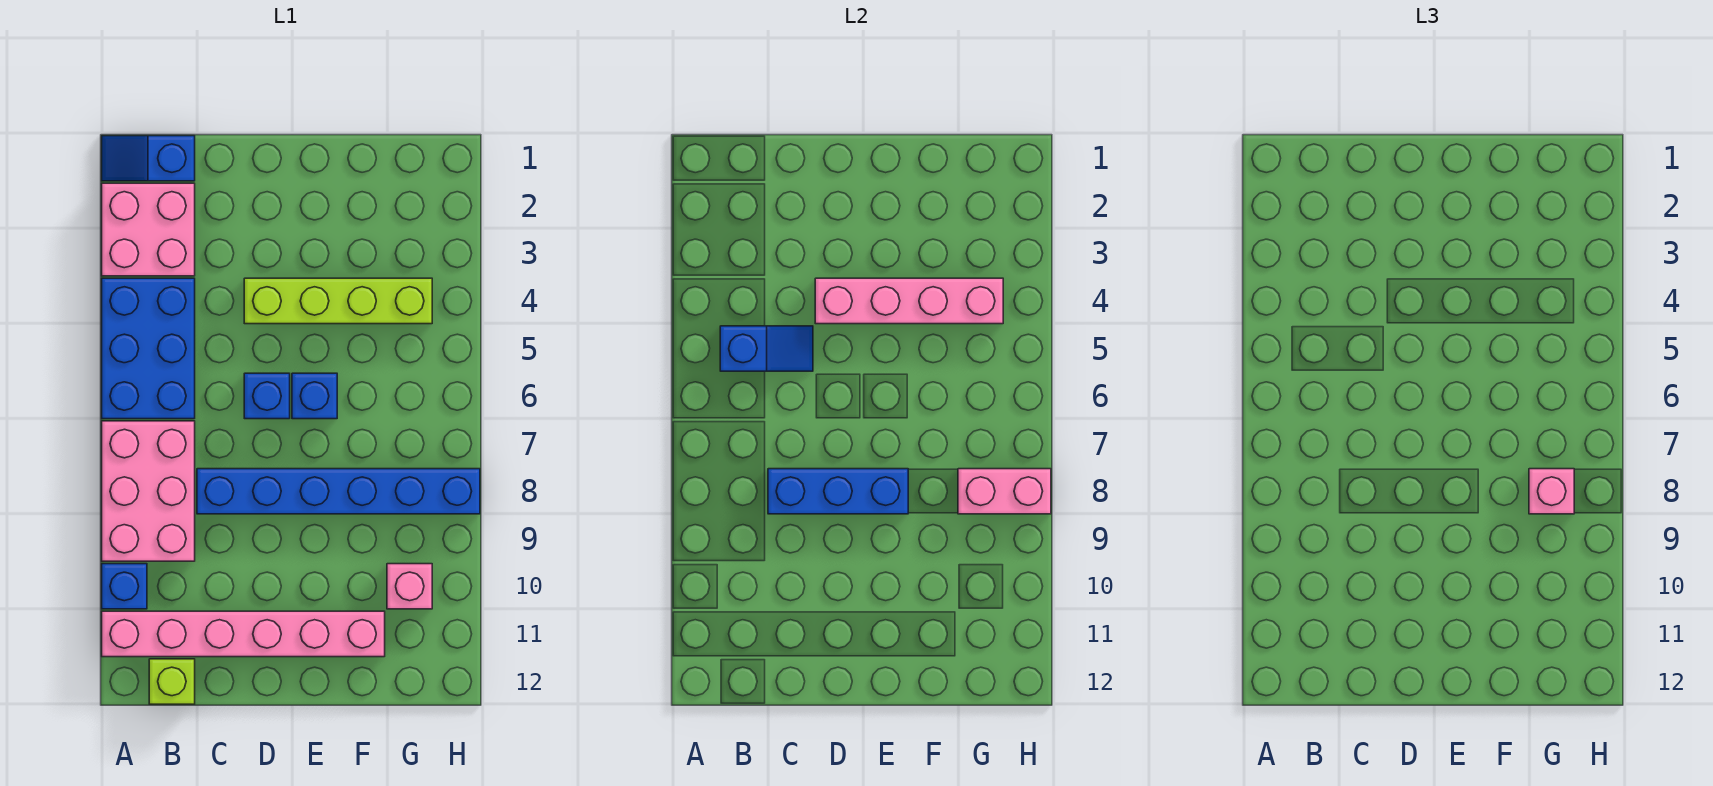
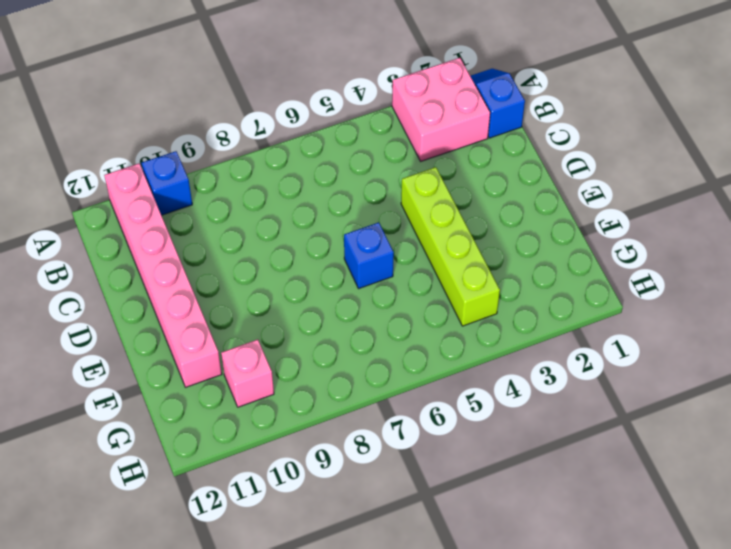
none -> blue brick A4:B6 level 1
none -> pink brick A7:B9 level 1
none -> lime brick B12 level 1

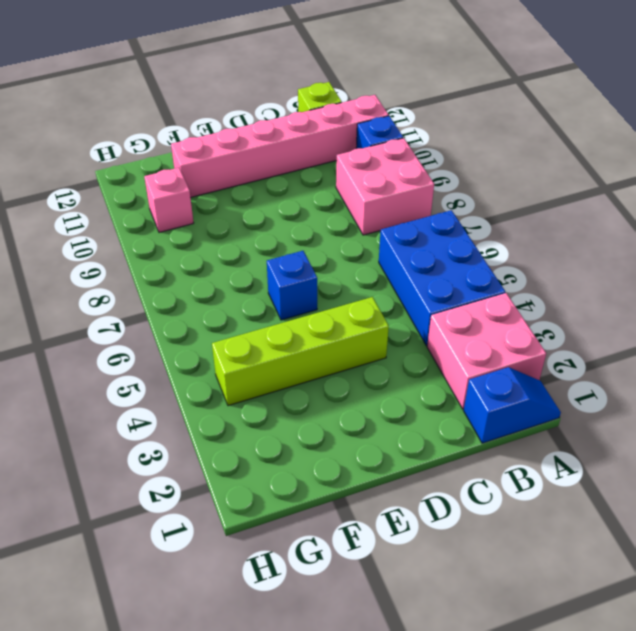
pink brick A8:B9 level 1 -> pink brick A7:B9 level 1
none -> blue brick C8:H8 level 1
none -> blue brick D6 level 1
none -> blue slope B5:C5 level 2 top B

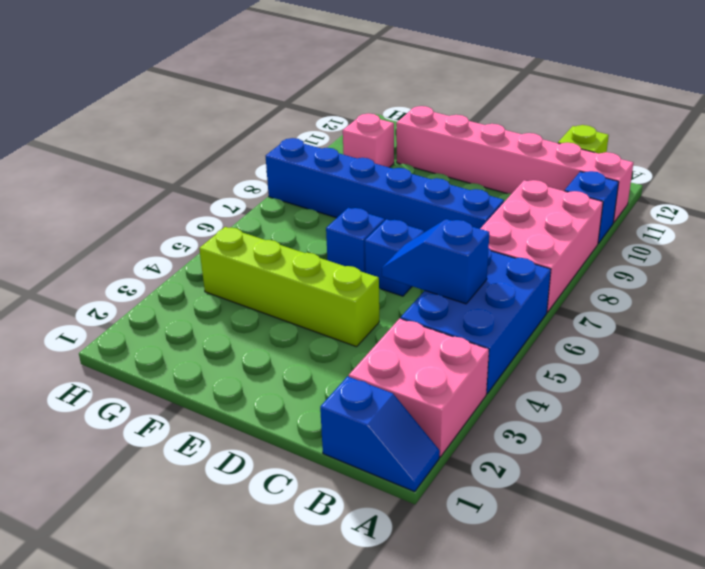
none -> blue brick C8:E8 level 2
none -> pink brick D4:G4 level 2
none -> pink brick G8:H8 level 2

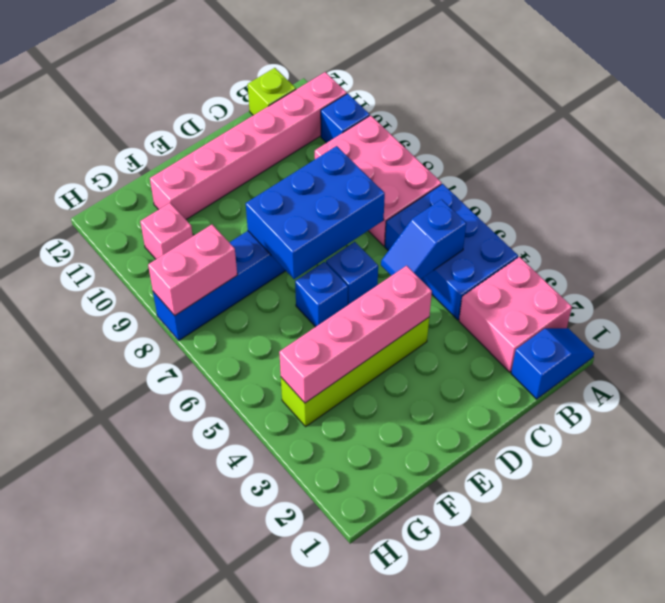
blue brick C7:E8 level 2 -> blue brick C8:E8 level 2
none -> pink brick G8 level 3

